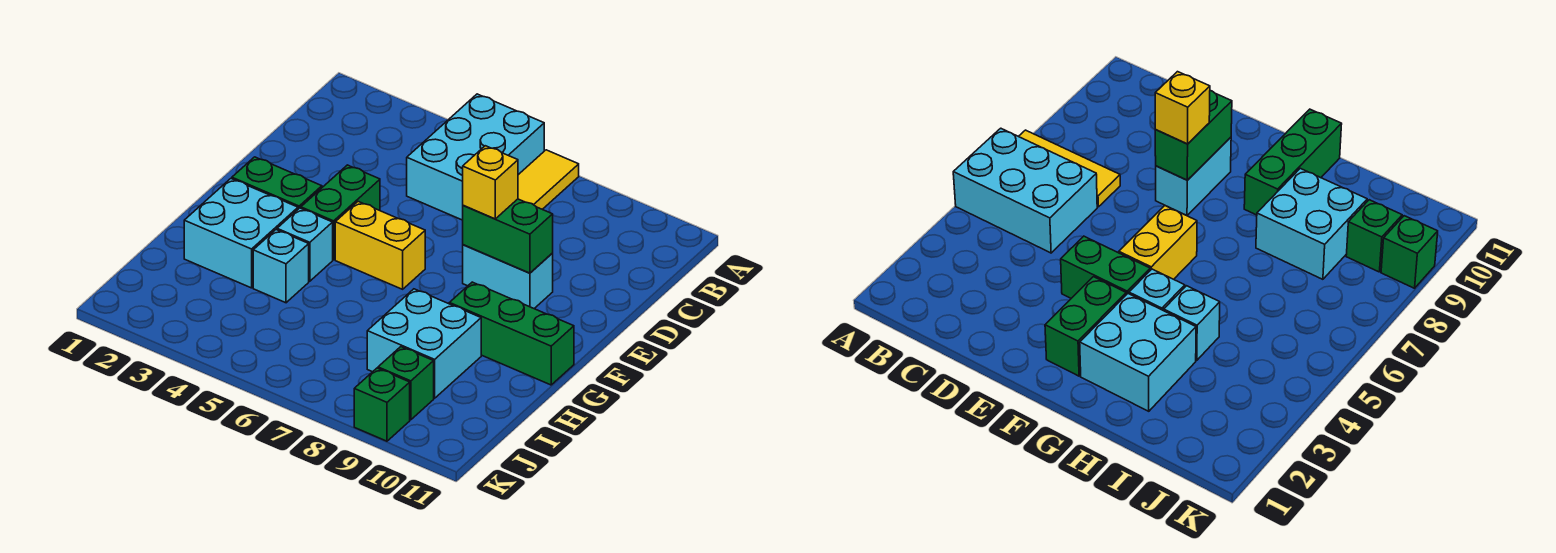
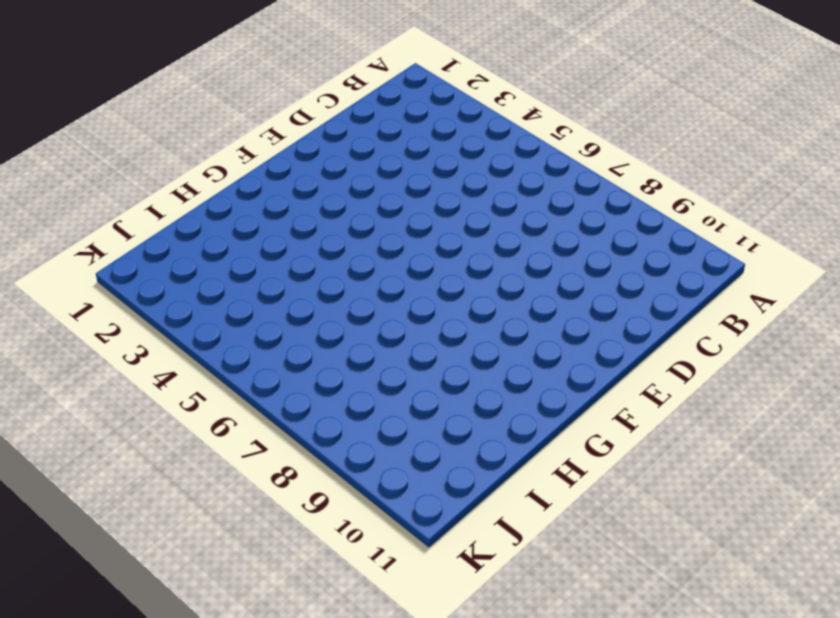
none -> cyan brick A5:C6 level 1
none -> yellow tile A7:C7 level 1
none -> green brick E4:F4 level 1

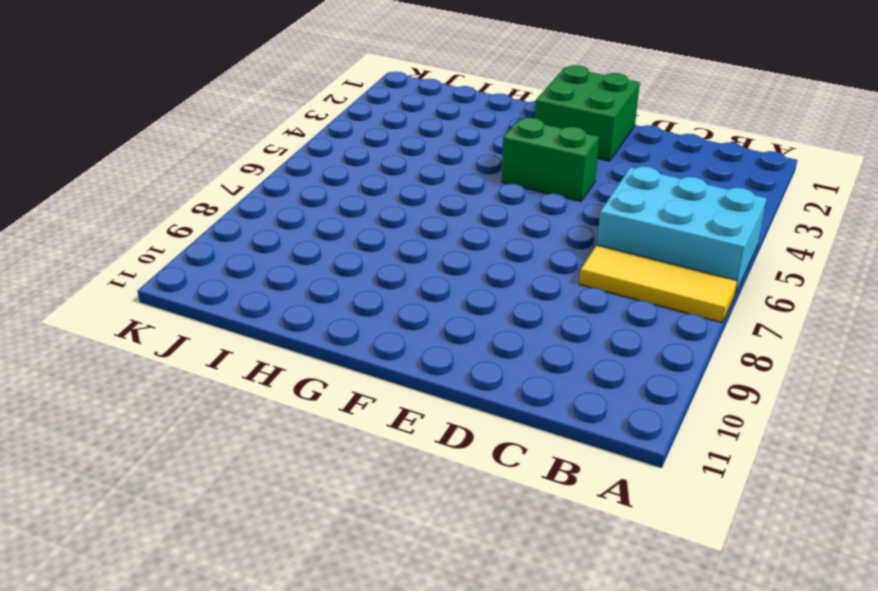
green brick E1:F2 level 1 -> green brick F2:F3 level 1
none -> cyan brick E8:E9 level 1
none -> yellow brick F5:F6 level 1
none -> cyan brick G2:H3 level 1

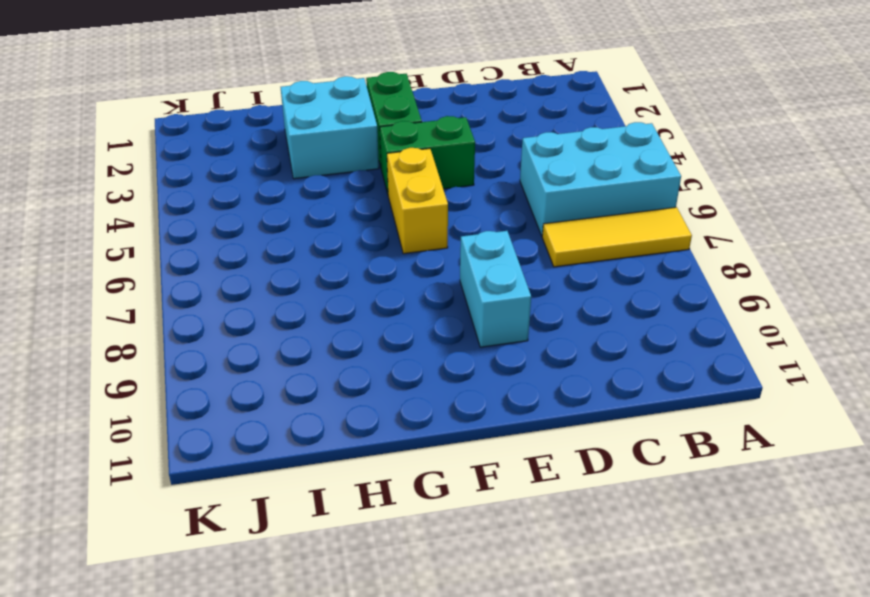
none -> cyan brick G4 level 1
none -> green brick G9:G11 level 1
none -> cyan brick H4 level 1

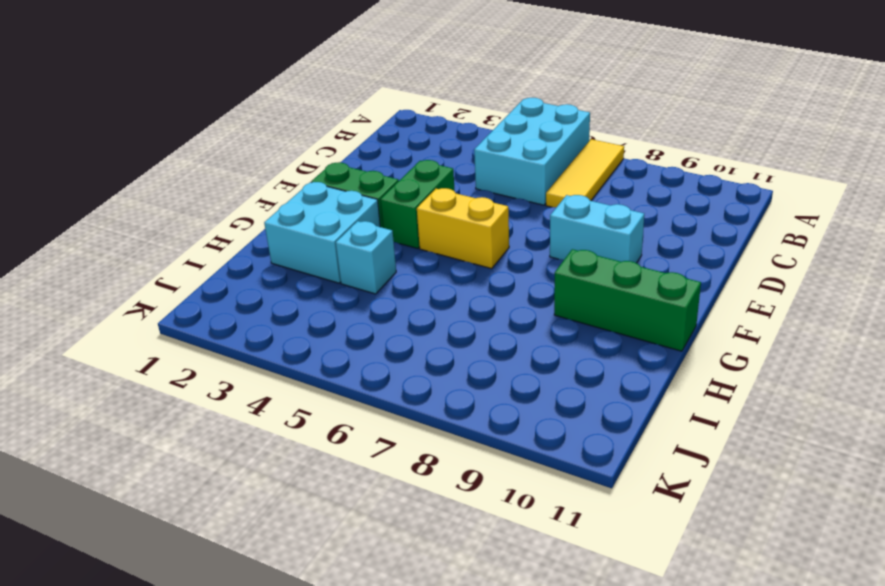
none -> cyan brick G4 level 1
none -> cyan brick H8:I9 level 1
none -> green brick J9 level 1

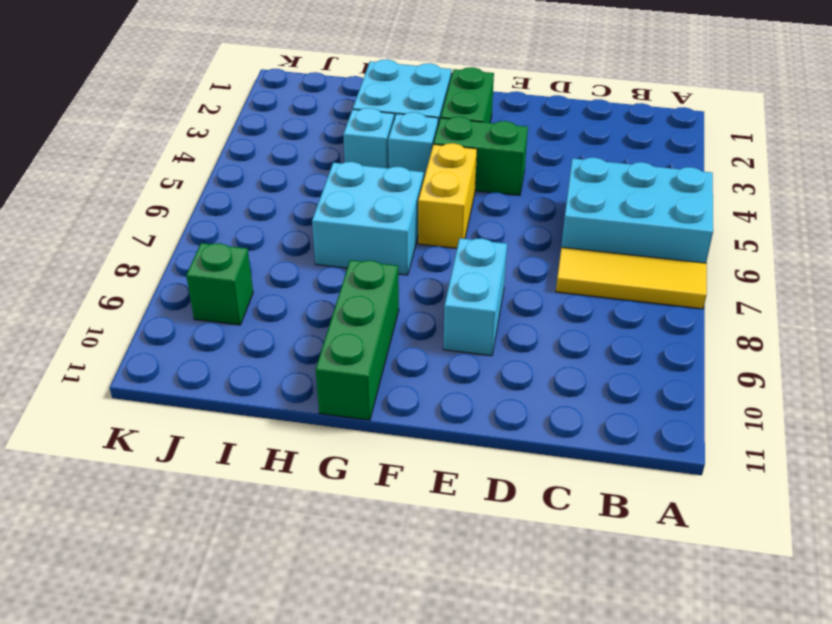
cyan brick G6:H7 level 1 -> cyan brick H8:I9 level 1
none -> green brick K9 level 1
none -> green brick E8:E9 level 2
none -> yellow brick E8 level 3

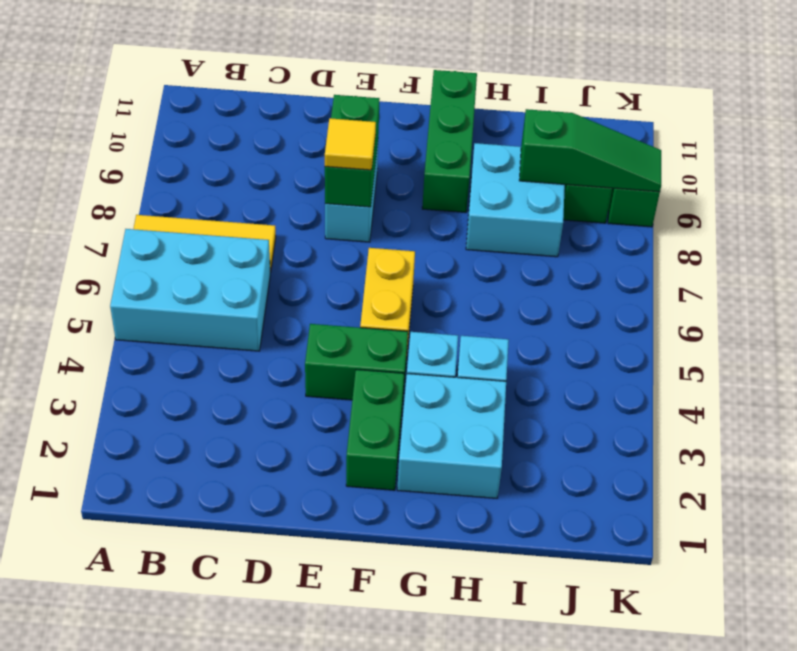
yellow tile E8 level 3 -> yellow brick E8 level 3
green slope I9:K9 level 2 top I -> none

